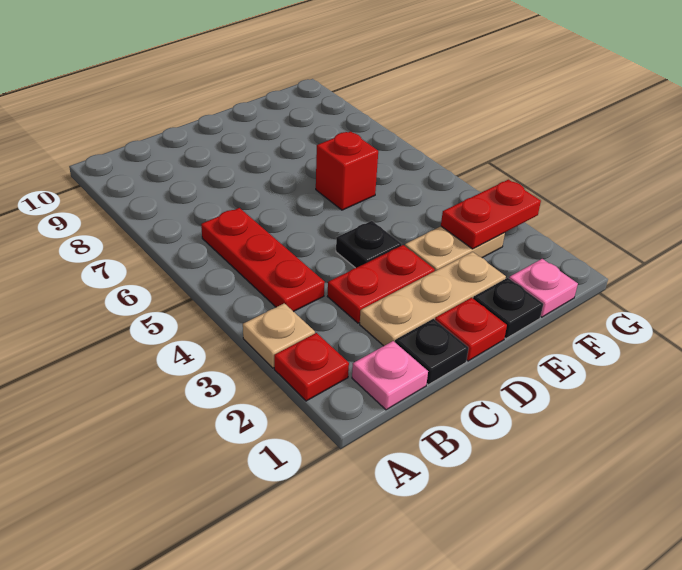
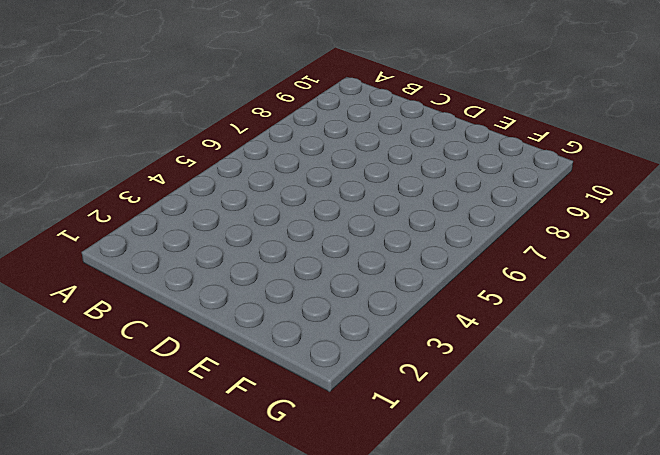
none -> red plate A2 level 1
none -> tan plate A3 level 1
none -> pink plate B1 level 1

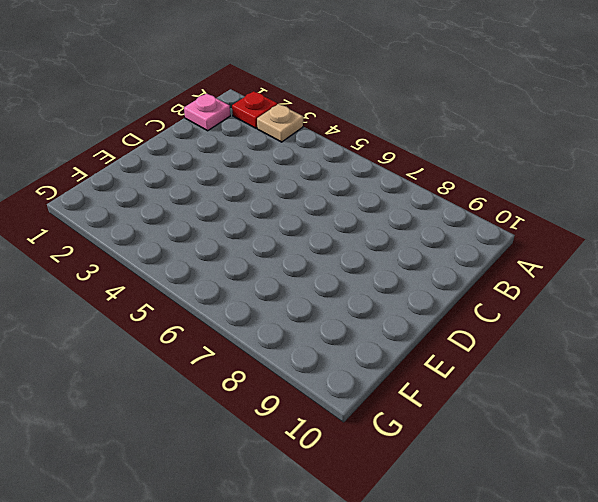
none -> red plate B4:B6 level 1
none -> black plate C1 level 1
none -> tan plate C2:E2 level 1

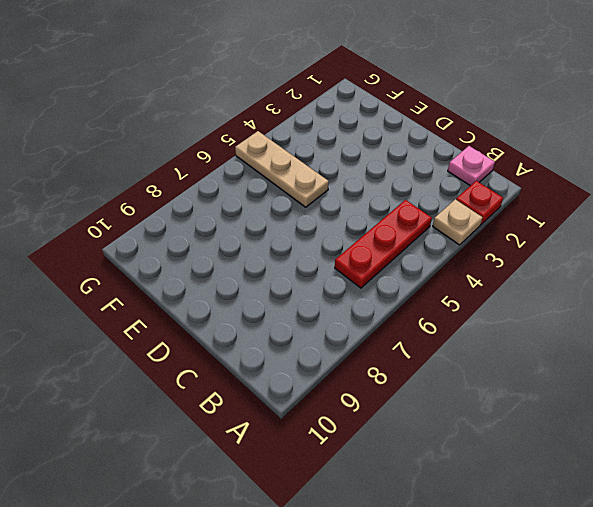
tan plate E5:G5 level 1 -> tan plate C2:E2 level 1
none -> black plate C1 level 1
none -> red plate C3:D3 level 1
none -> red plate D1 level 1

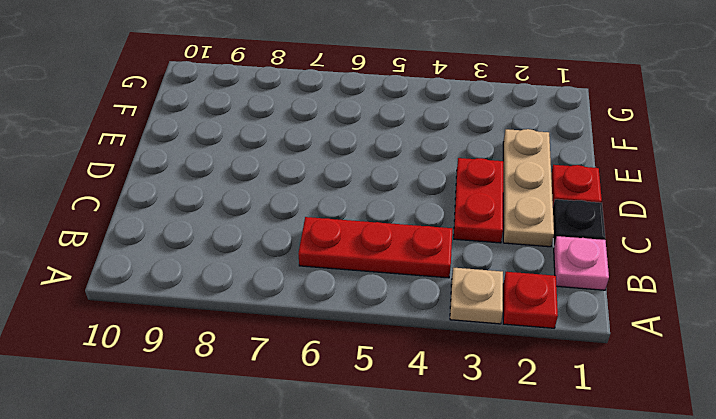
none -> black plate D4 level 1
none -> black plate E1 level 1
none -> tan plate E3:F3 level 1

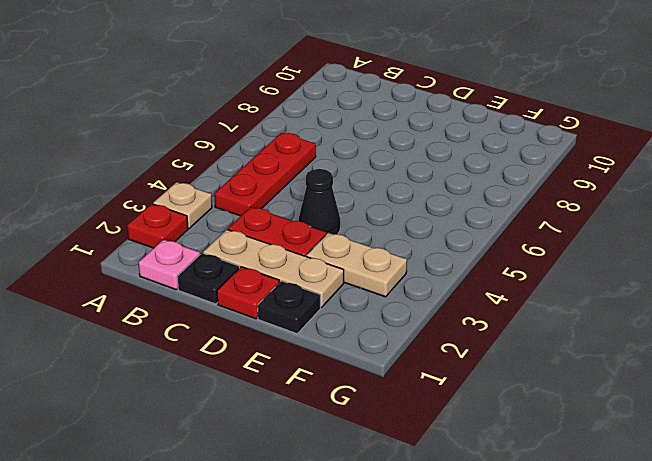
black cone D4 level 1 -> black plate D4 level 1
none -> red brick E6 level 1
none -> pink plate F1 level 1
none -> red plate F3:G3 level 2

